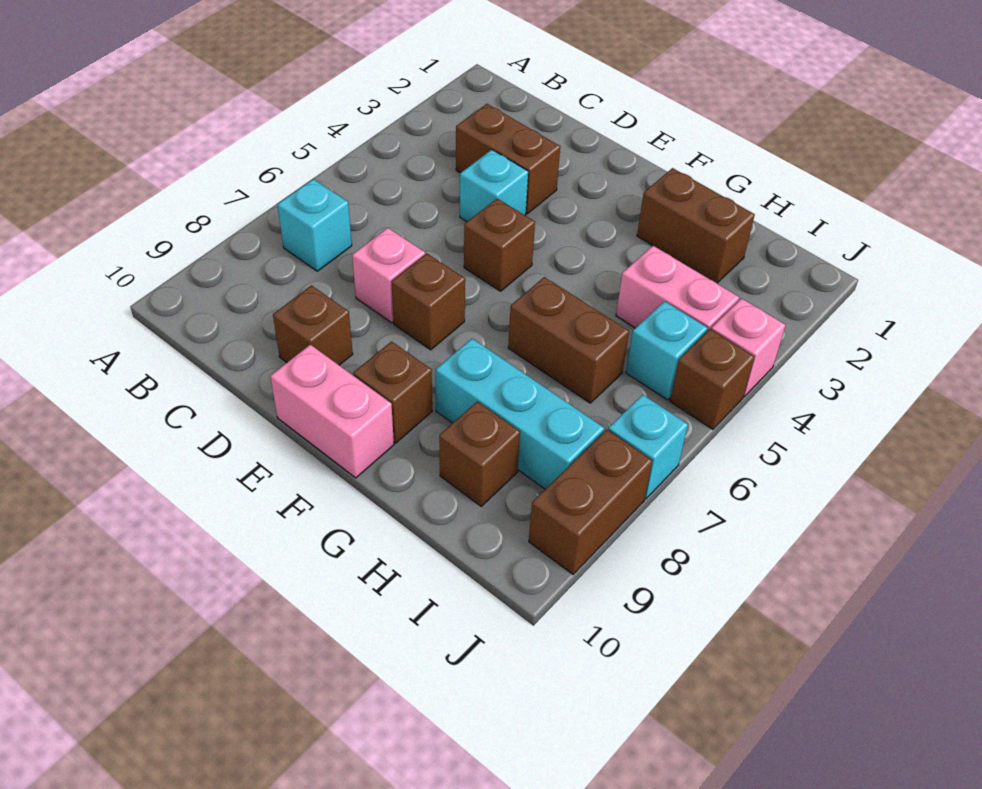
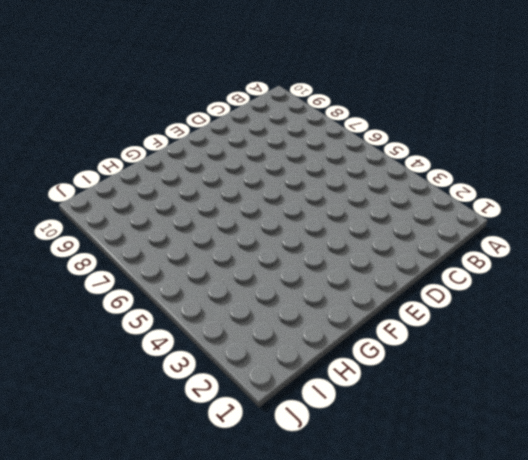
none -> cyan brick B7 level 1
none -> brown brick C3:D3 level 1
none -> cyan brick D4 level 1

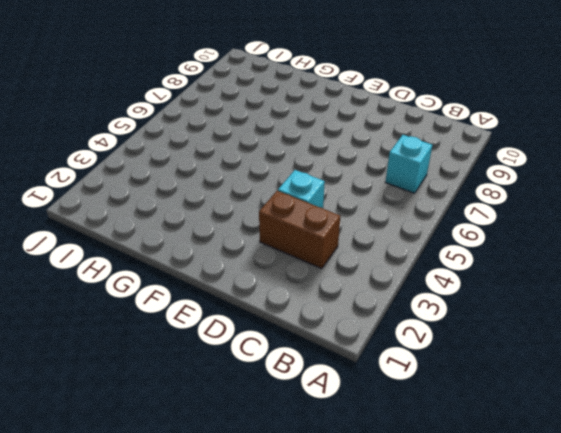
none -> pink brick D7 level 1
none -> brown brick D9 level 1
none -> brown brick E5 level 1

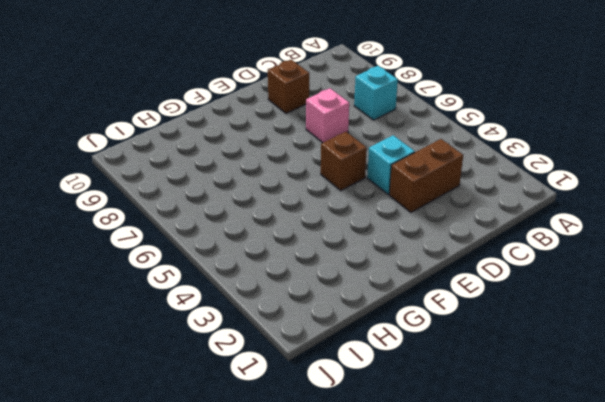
none -> brown brick E7 level 1
none -> pink brick E10:F10 level 1
none -> brown brick F9 level 1

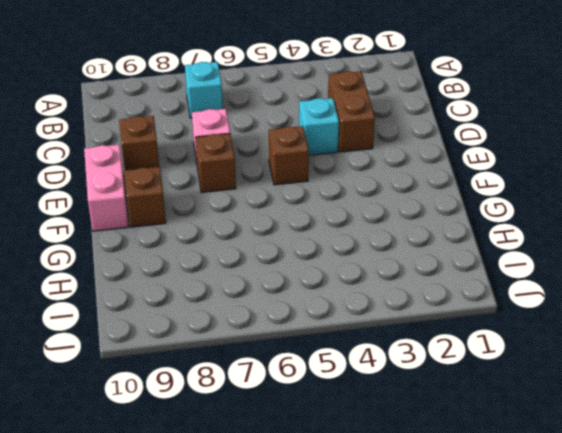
none -> brown brick G2:H2 level 1
none -> brown brick G6:H6 level 1
none -> cyan brick G8:I8 level 1

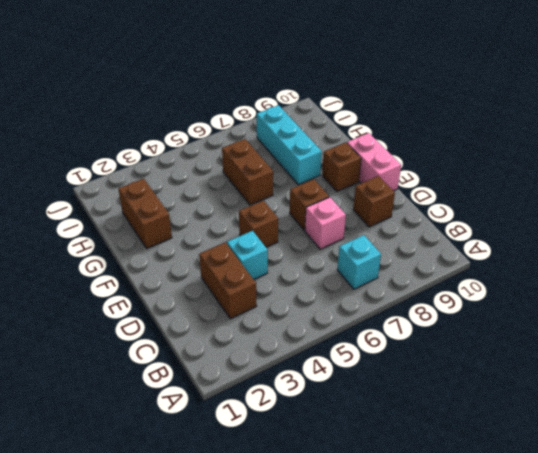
none -> pink brick H4:I4 level 1
none -> brown brick H9 level 1
none -> cyan brick I5 level 1

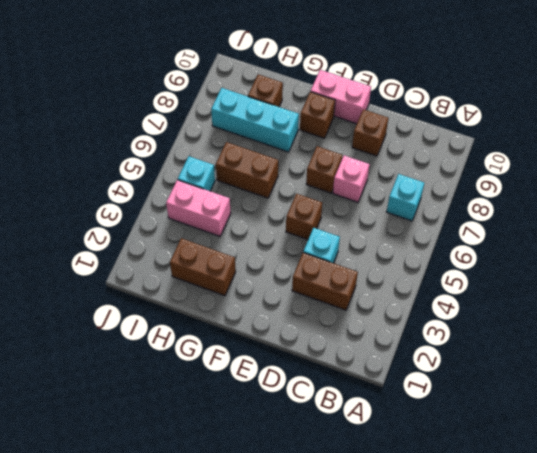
none -> pink brick J4 level 1
none -> brown brick J5 level 1
none -> cyan brick J7 level 1

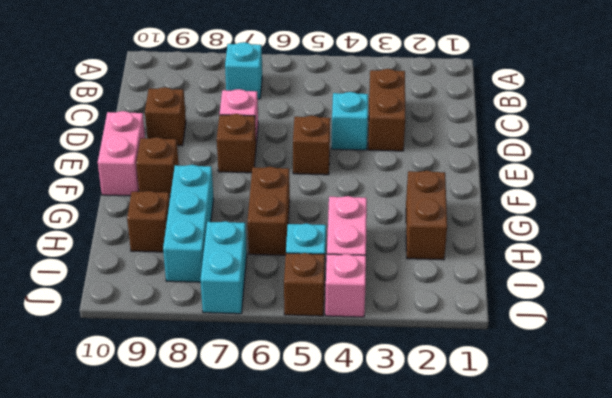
cyan brick I7:J7 level 1 -> cyan brick J7 level 1
none -> brown brick J8:J9 level 1

